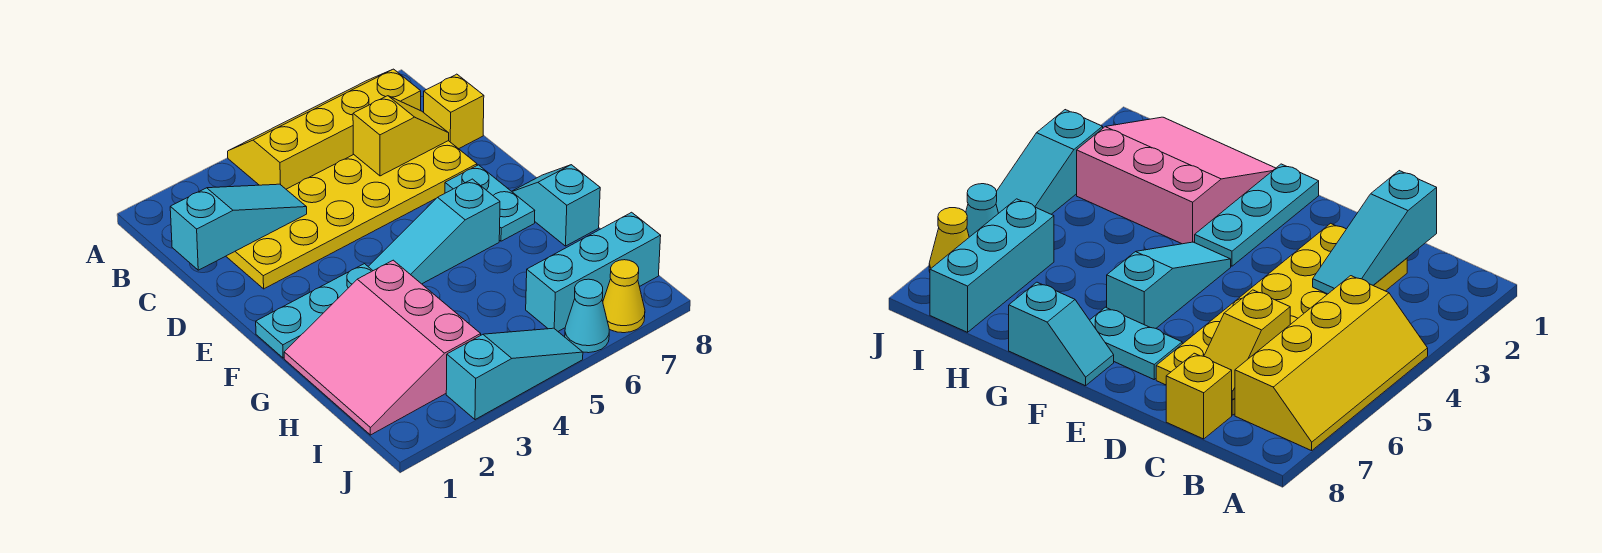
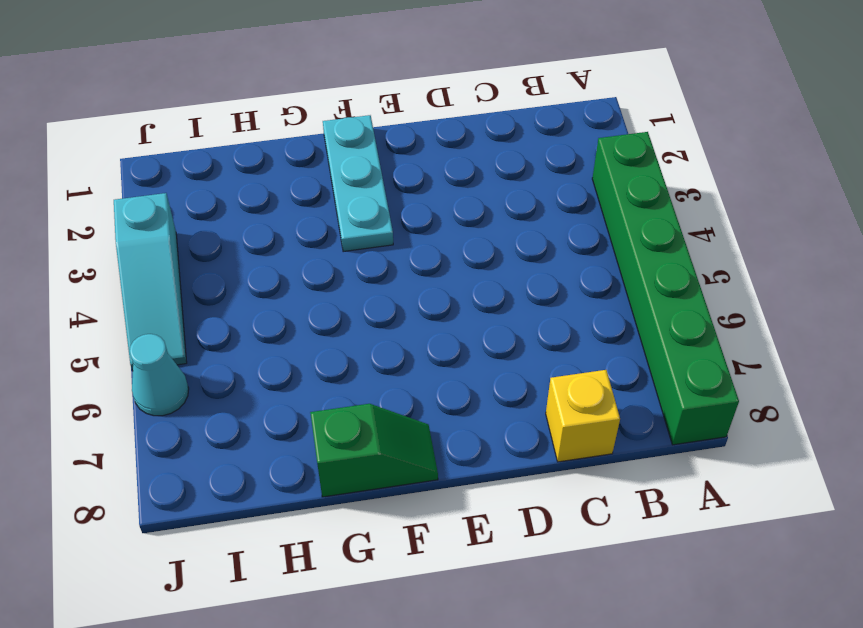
green brick A3:A8 level 1 -> yellow slope A4:B7 level 1 top B
green slope F8:G8 level 1 top G -> cyan slope F8:G8 level 1 top G
none -> yellow plate C2:D7 level 1
none -> cyan plate E7:F7 level 1
none -> cyan slope F4:F6 level 1 top 6

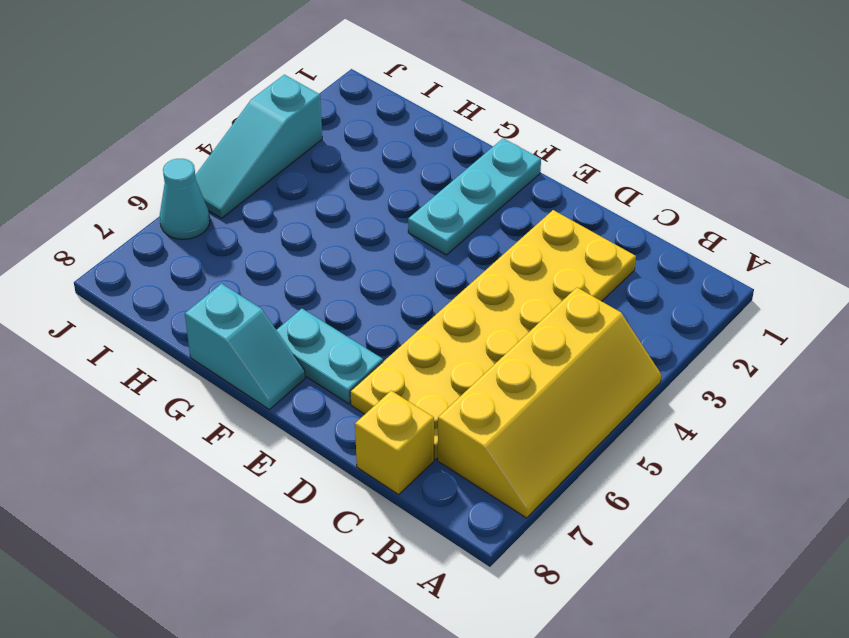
none -> cyan slope F4:F6 level 1 top 6
none -> pink slope G1:I3 level 1 top 3
none -> cyan brick I6:I8 level 1

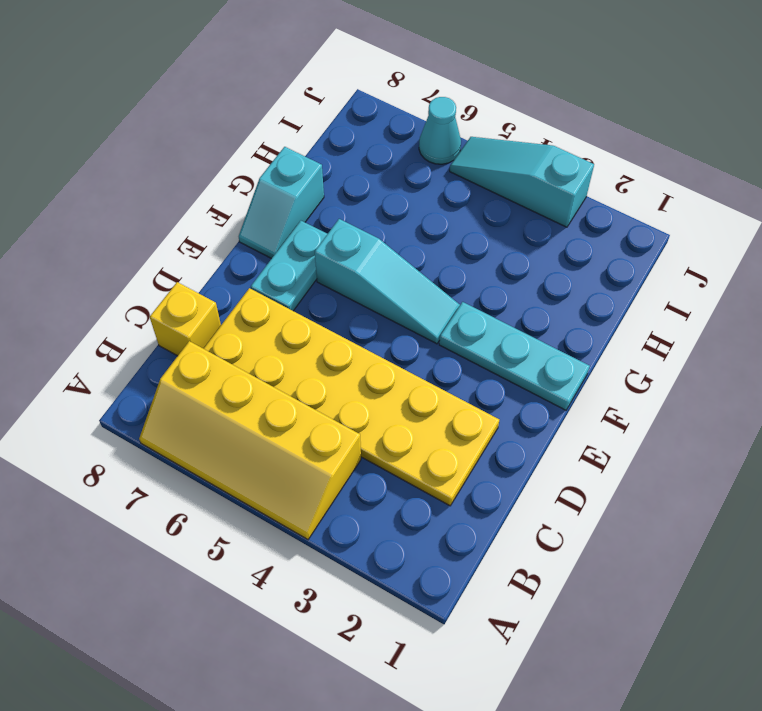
none -> pink slope G1:I3 level 1 top 3
none -> cyan brick I6:I8 level 1
none -> yellow cone J7 level 1

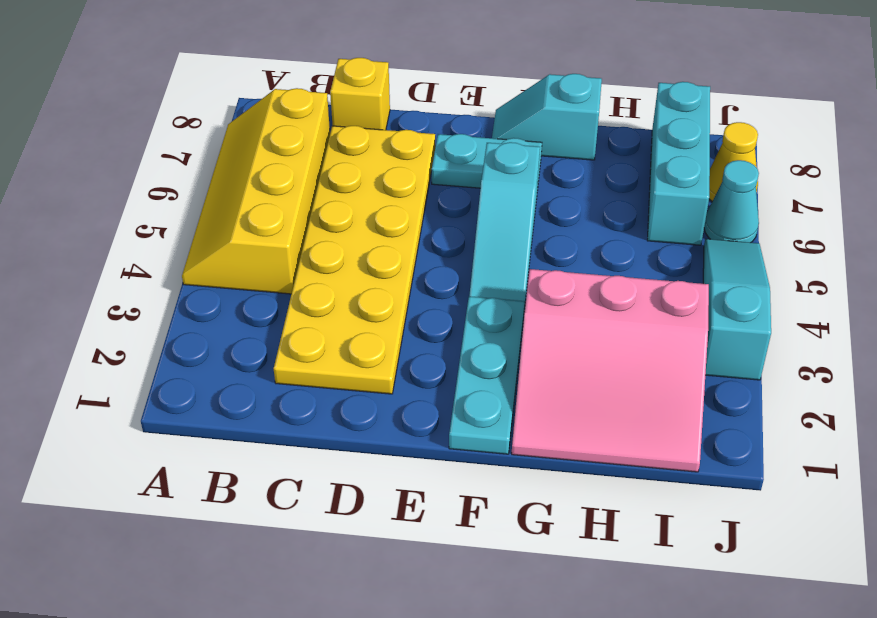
none -> cyan slope C1:C3 level 2 top 1
none -> yellow slope C6:C7 level 2 top 6

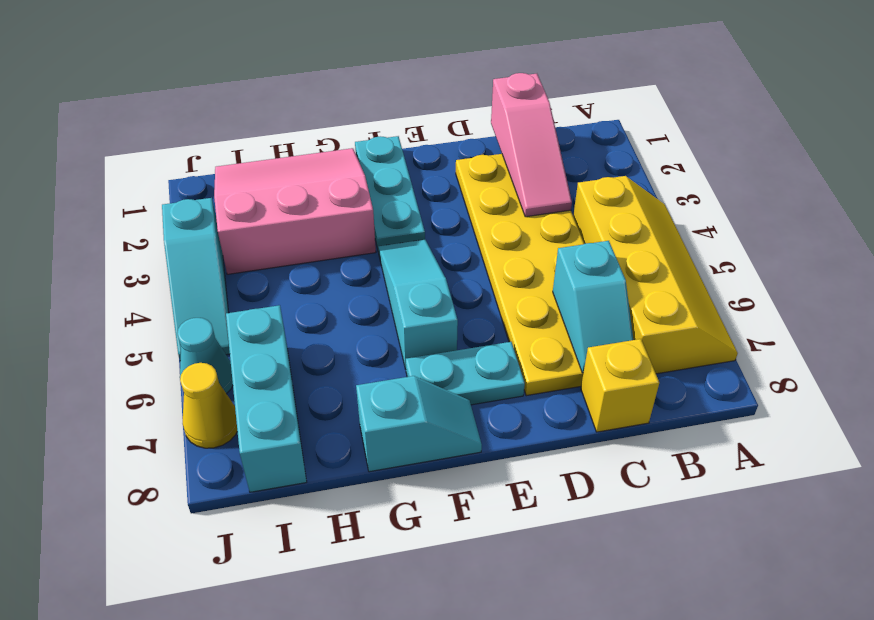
pink slope C1:C3 level 2 top 1 -> cyan slope C1:C3 level 2 top 1
cyan slope C6:C7 level 2 top 6 -> yellow slope C6:C7 level 2 top 6

